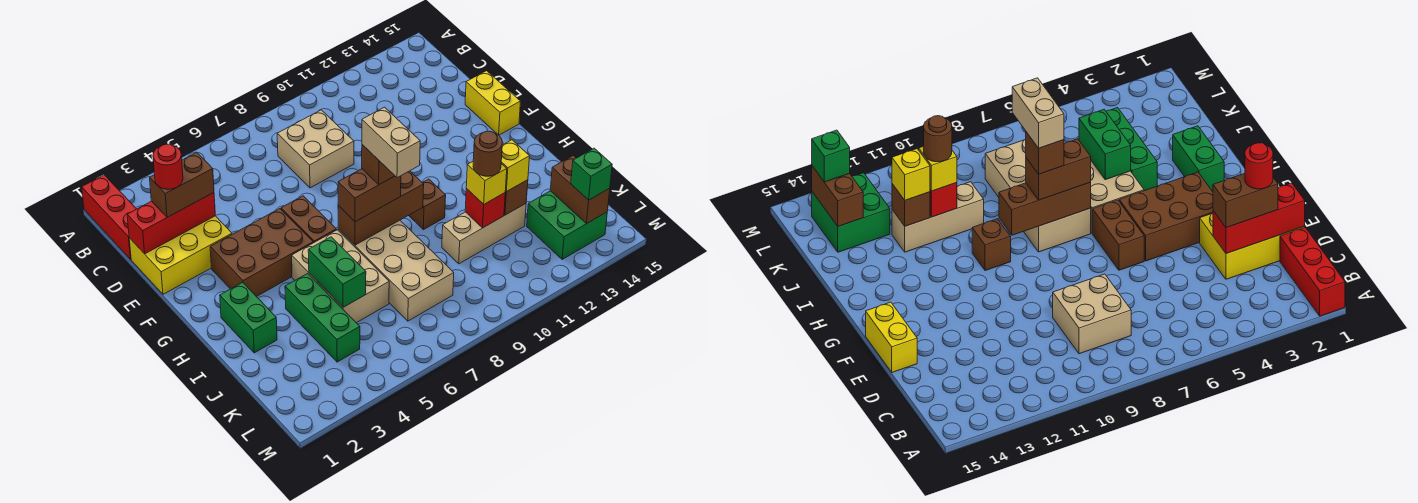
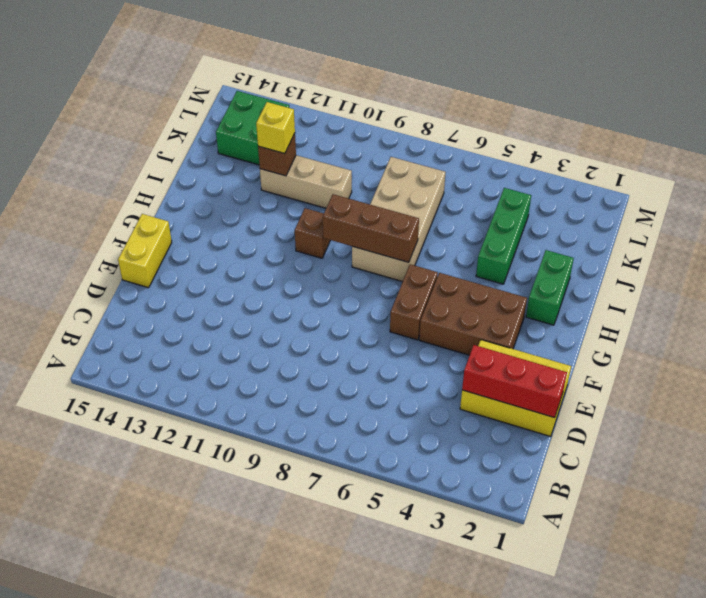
none -> red brick A1:C1 level 1
none -> tan brick C8:D9 level 1
none -> tan brick H5:J6 level 1

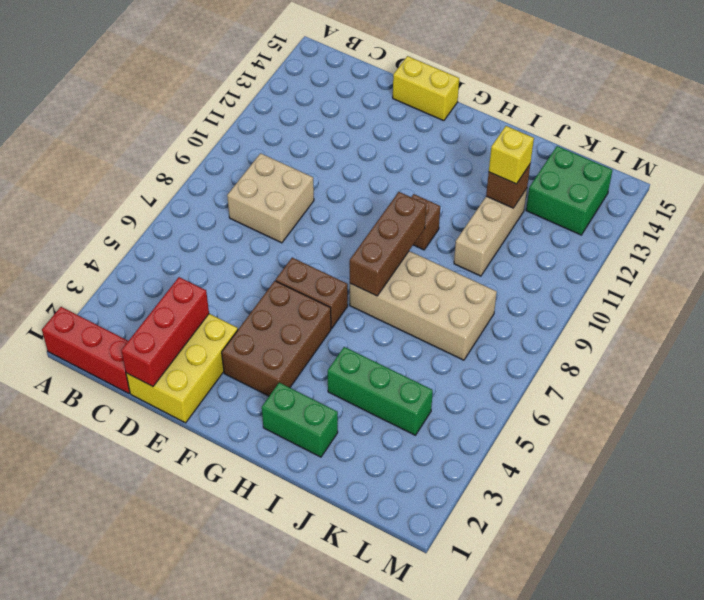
none -> tan brick H5:J6 level 1
none -> green brick I5:J5 level 2
none -> red brick J11 level 2

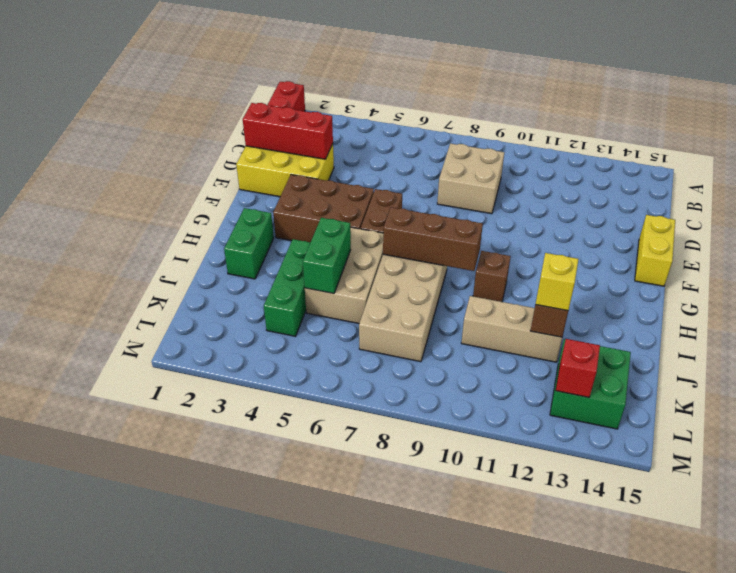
red brick L13 level 2 -> red brick J11 level 2
none -> brown brick K14:L14 level 2
none -> brown brick D2:D3 level 3
none -> brown brick H7:H8 level 3

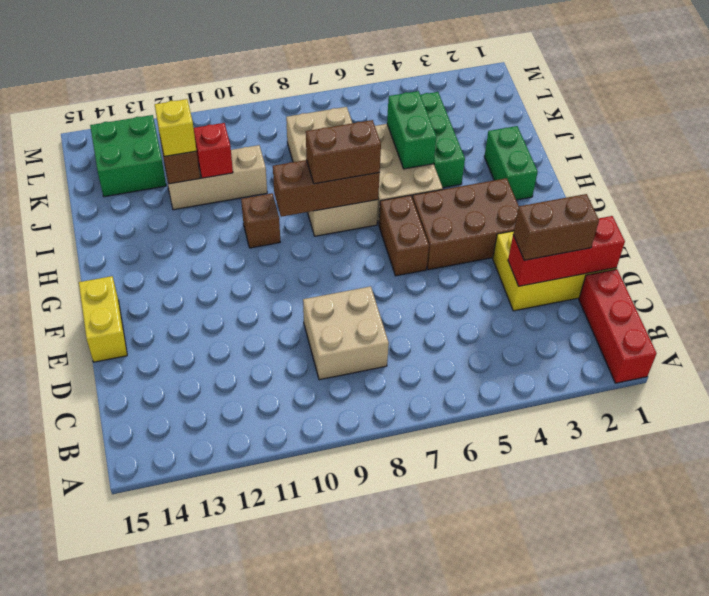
none -> brown brick K14:L14 level 2
none -> yellow brick J11 level 3
none -> green brick L14 level 3

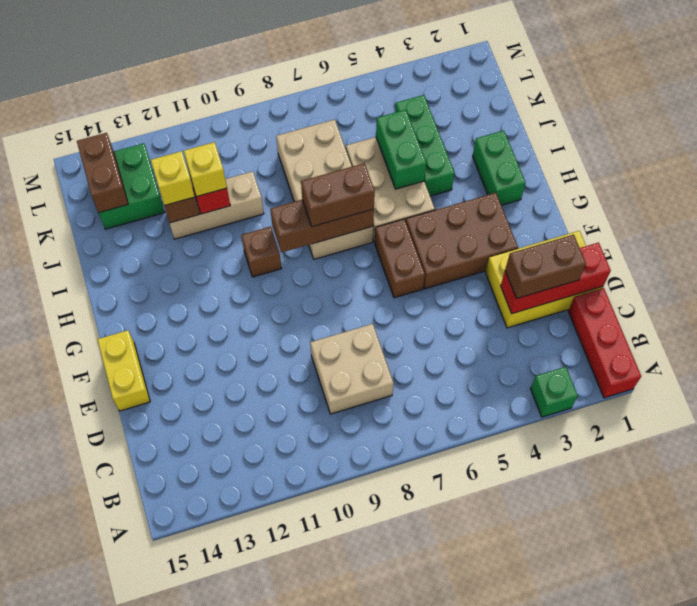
green brick A3 level 1 -> green brick L14 level 3
none -> red round brick D2 level 4
none -> brown brick H8 level 4
none -> brown round brick J11 level 4

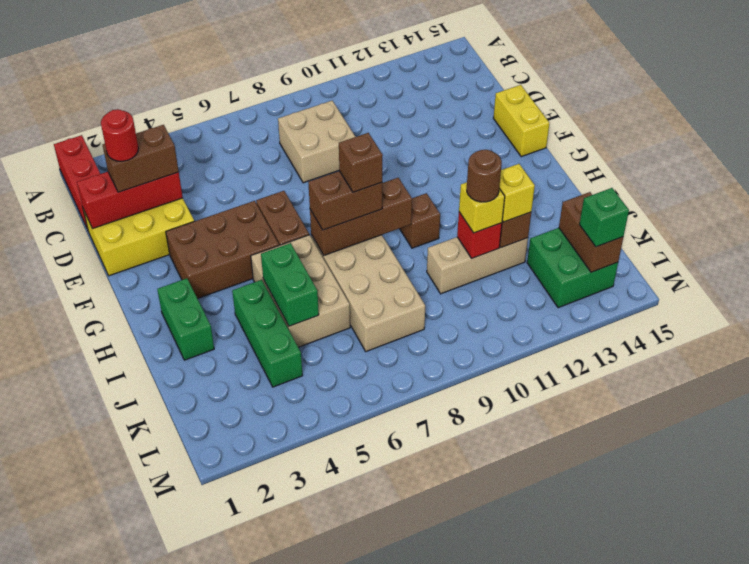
none -> tan brick H8:I8 level 5

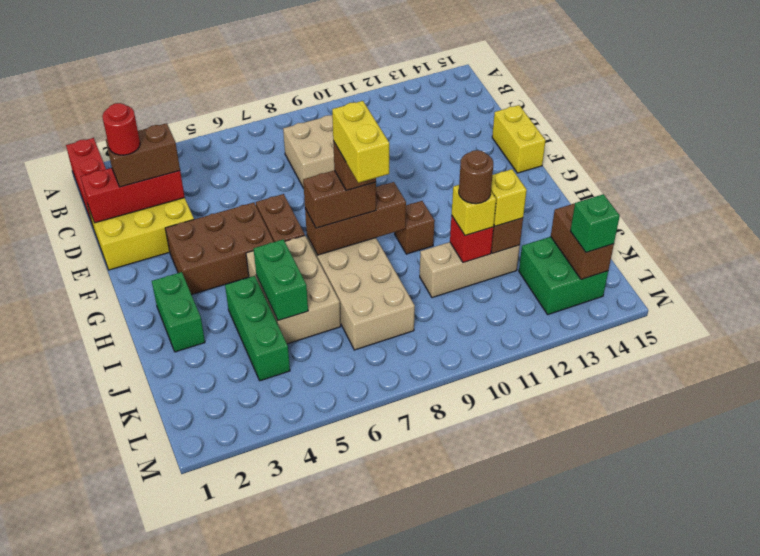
yellow brick H8:I8 level 5 -> tan brick H8:I8 level 5

